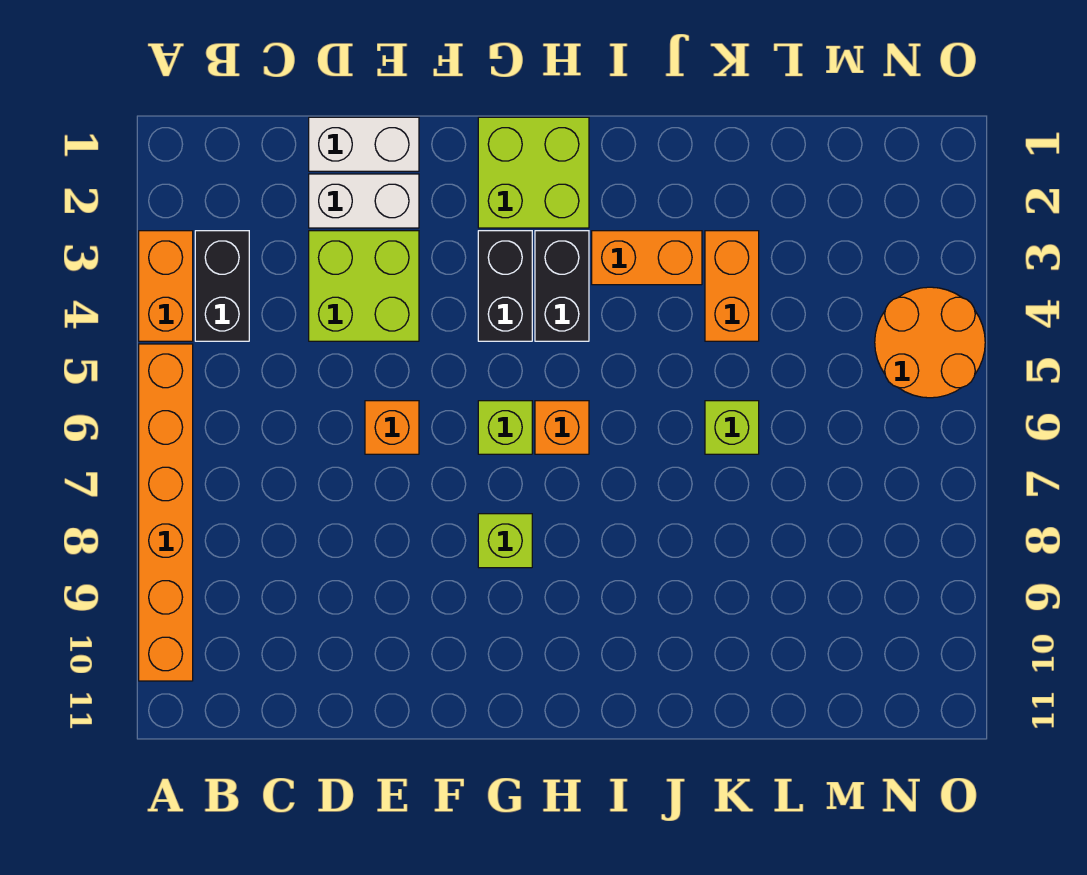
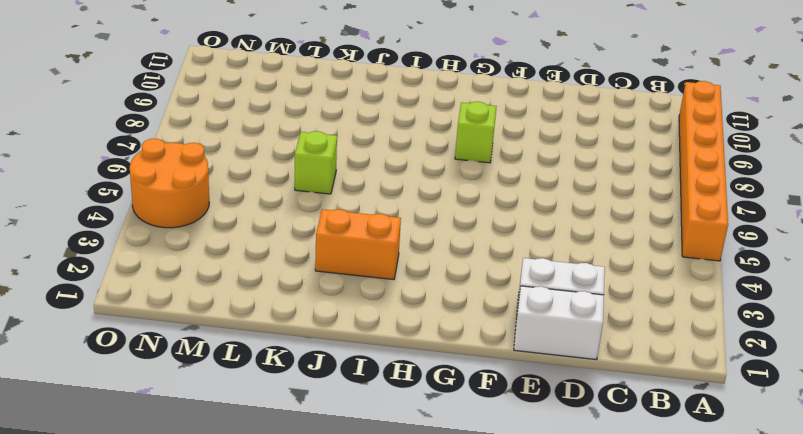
none -> orange brick A3:A4 level 1
none -> black brick B3:B4 level 1
none -> lime brick D3:E4 level 1

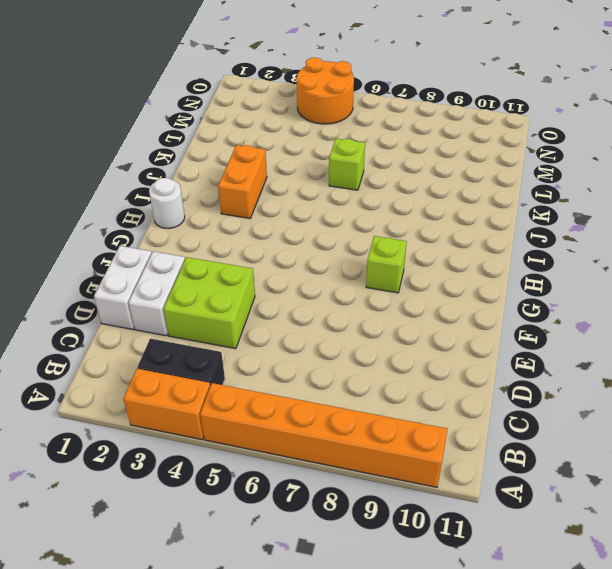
white round brick H1 level 1 -> lime brick G1:H2 level 1
none -> orange brick E6 level 1
none -> black brick G3:G4 level 1
none -> lime brick G6 level 1

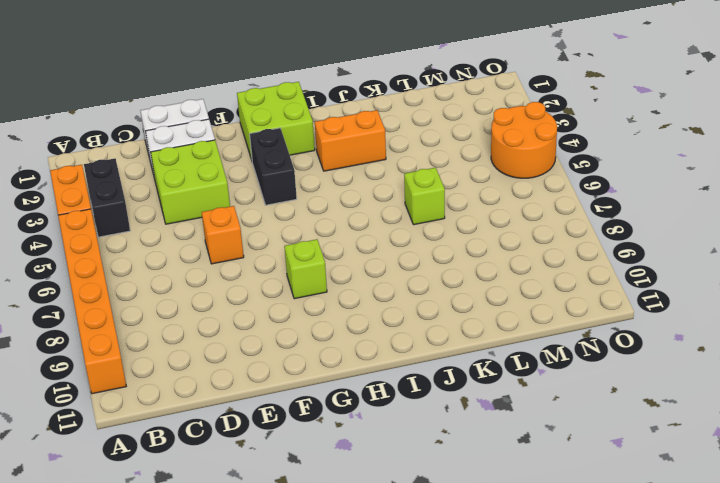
none -> lime brick G6 level 1
none -> black brick H3:H4 level 1
none -> orange brick H6 level 1

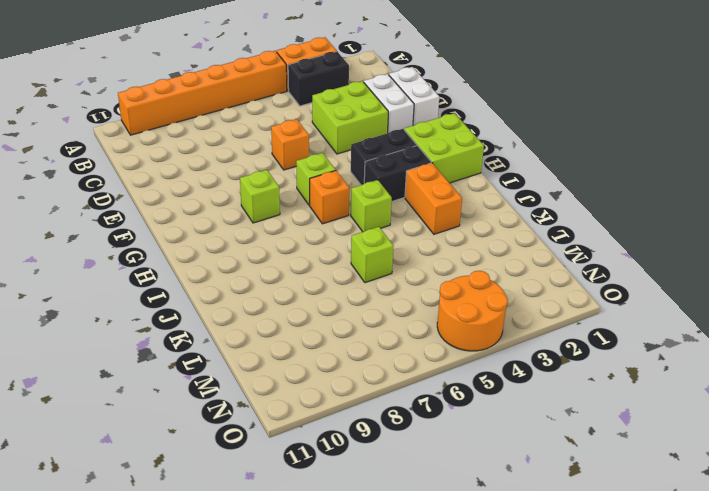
lime brick I5 level 1 -> none
none -> orange brick K3:K4 level 1

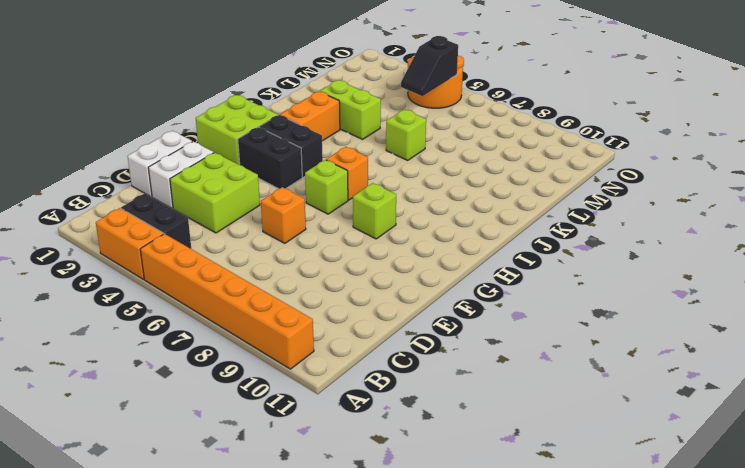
lime brick K3:K4 level 1 -> orange brick K3:K4 level 1
black slope M5:N5 level 2 top N -> none

